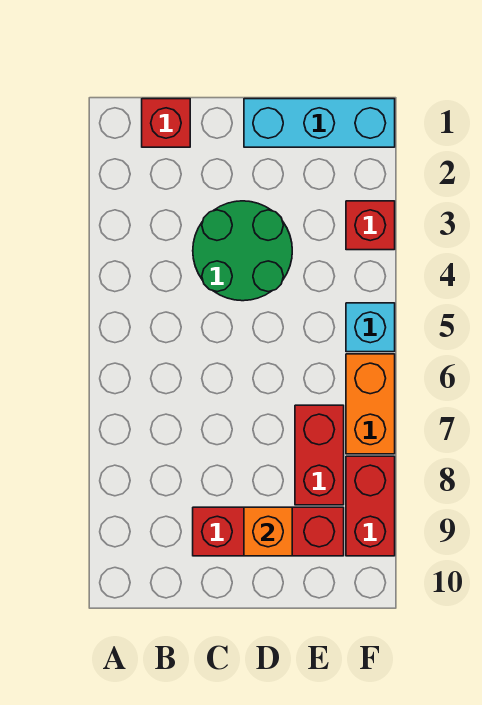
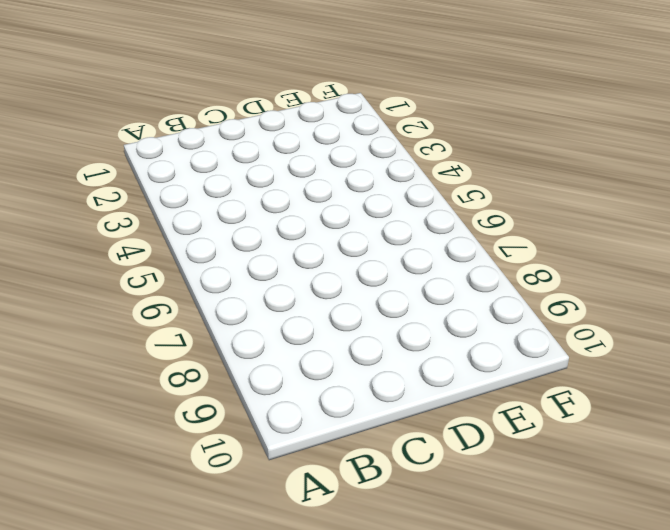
none -> red brick B1 level 1
none -> green round brick C3:D4 level 1

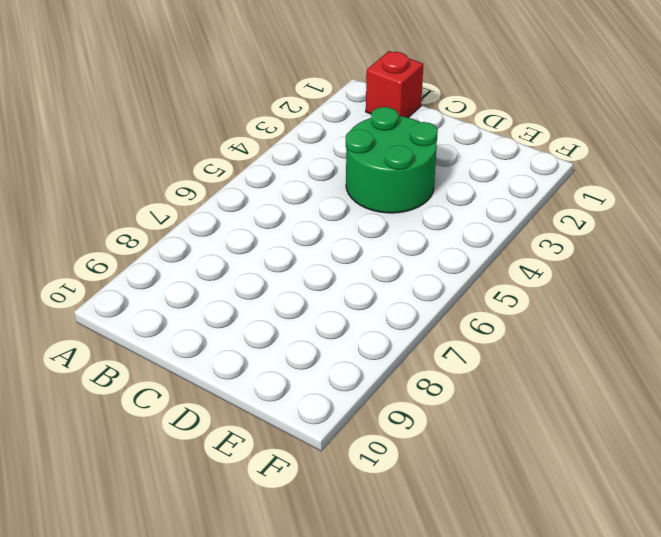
none -> red brick C9:E9 level 1
none -> cyan brick D1:F1 level 1

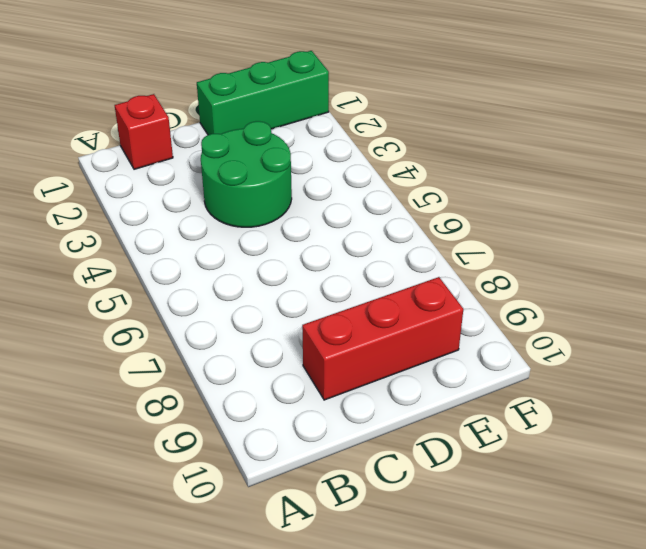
green brick D1:F1 level 1 -> cyan brick D1:F1 level 1
none -> red brick E7:E8 level 1
none -> red brick F3 level 1

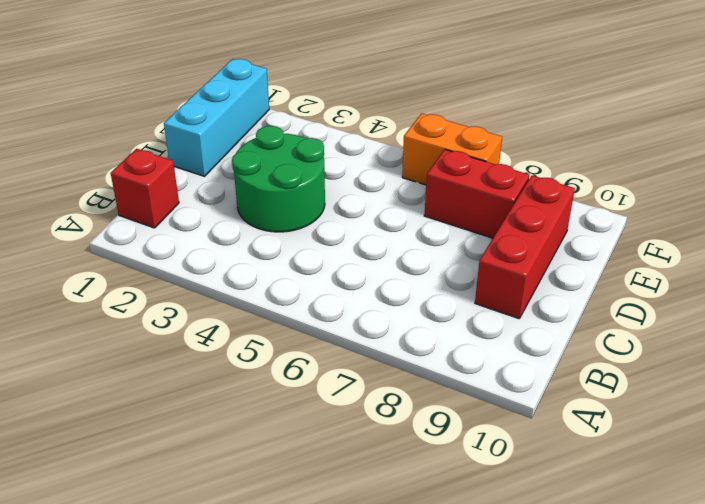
none -> red brick F3 level 1
none -> cyan brick F5 level 1

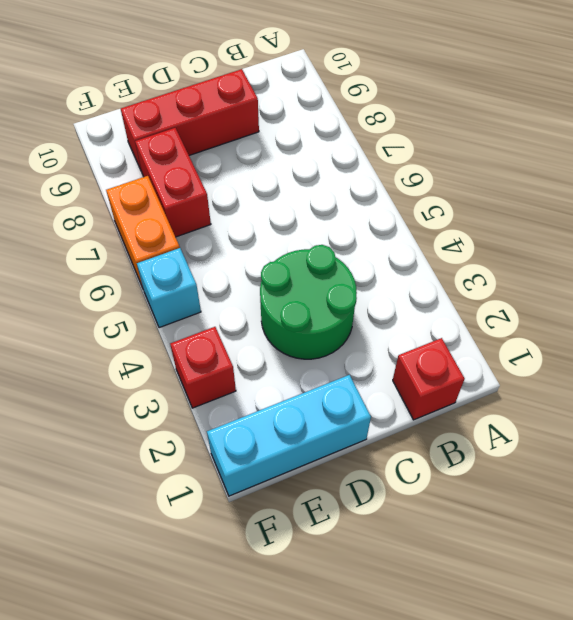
none -> red brick F8:F9 level 1
none -> orange brick D9 level 2

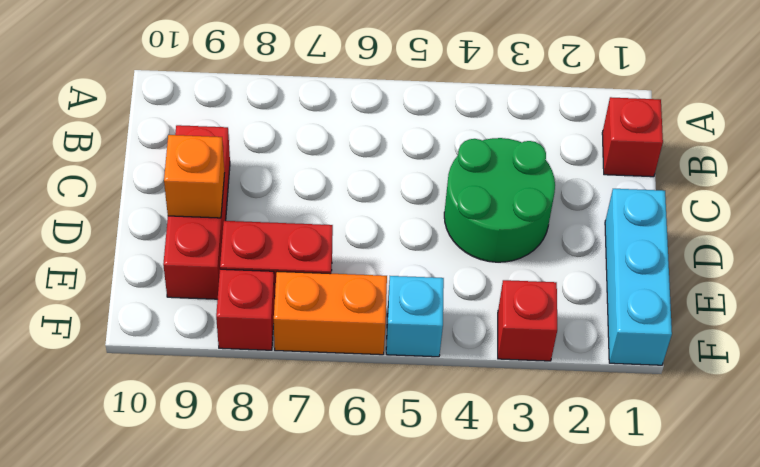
red brick F8 level 1 -> red brick F8:F9 level 1

